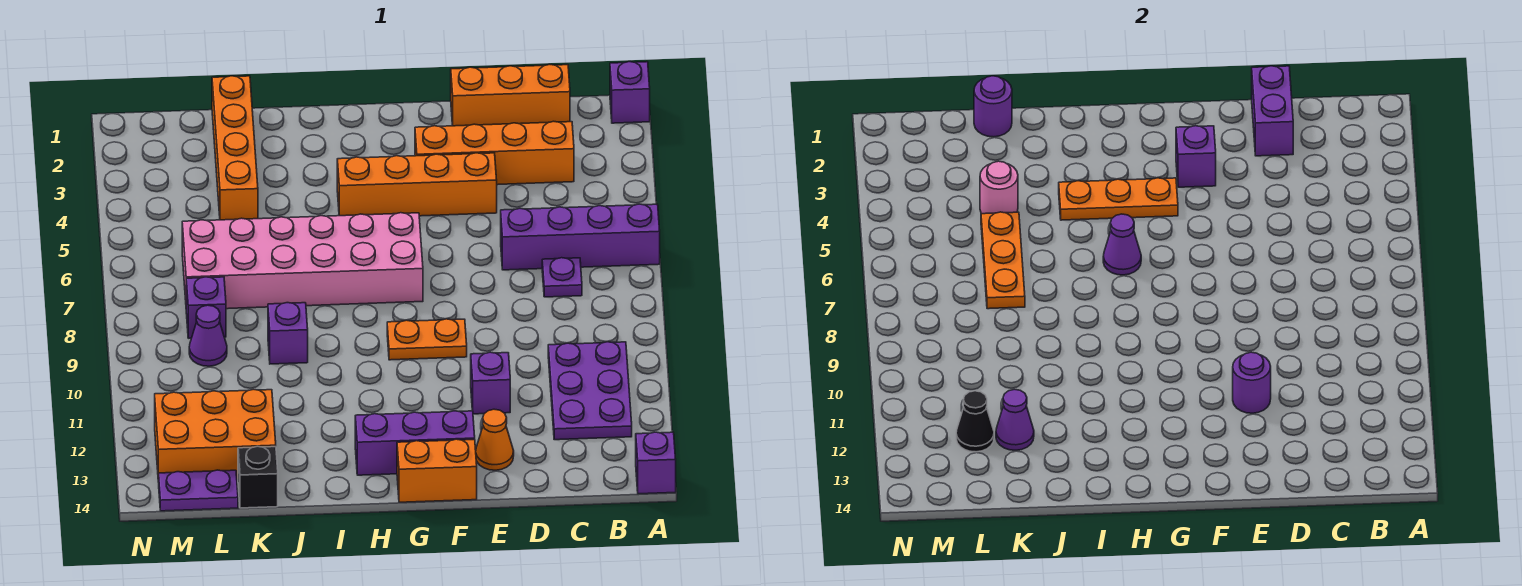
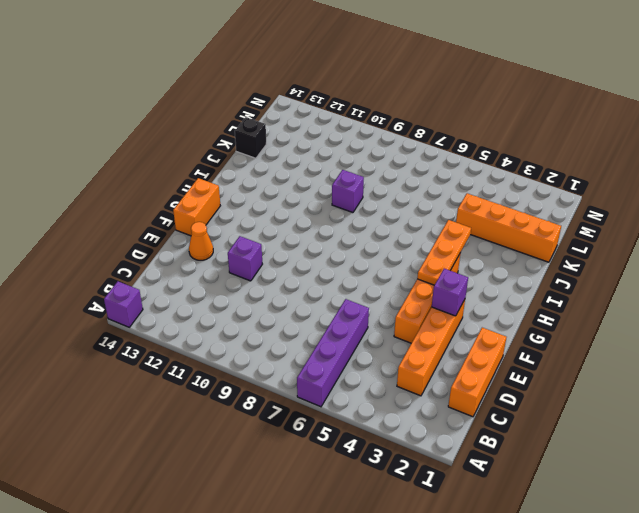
none -> purple brick A1 level 1
none -> purple plate B10:C12 level 1
none -> purple plate C7 level 1
none -> orange plate F9:G9 level 1

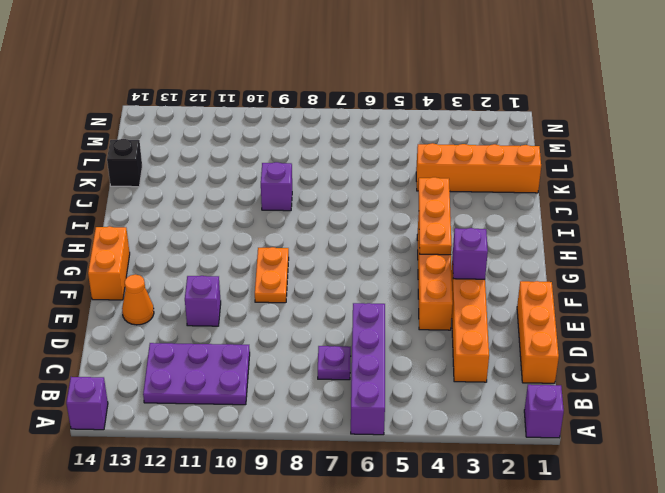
none -> purple brick F13:H13 level 1
none -> pink brick G6:L7 level 1
none -> orange brick K12:M13 level 1
none -> purple brick L8 level 1

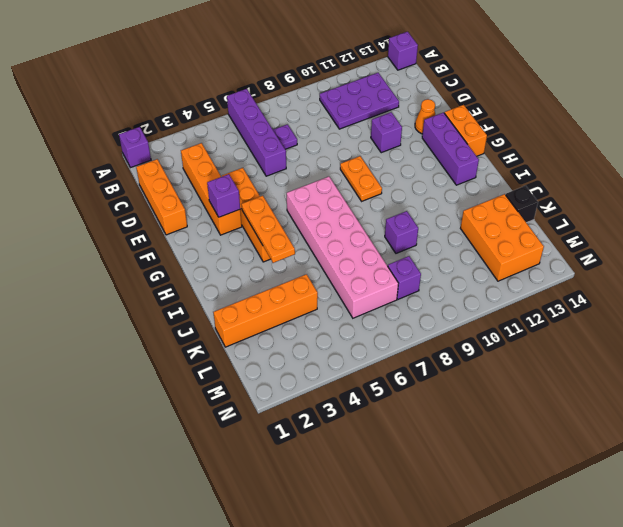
none -> purple cone L9 level 1
none -> purple plate L14:M14 level 1
none -> purple brick D1:D2 level 2
none -> purple round brick E11 level 2

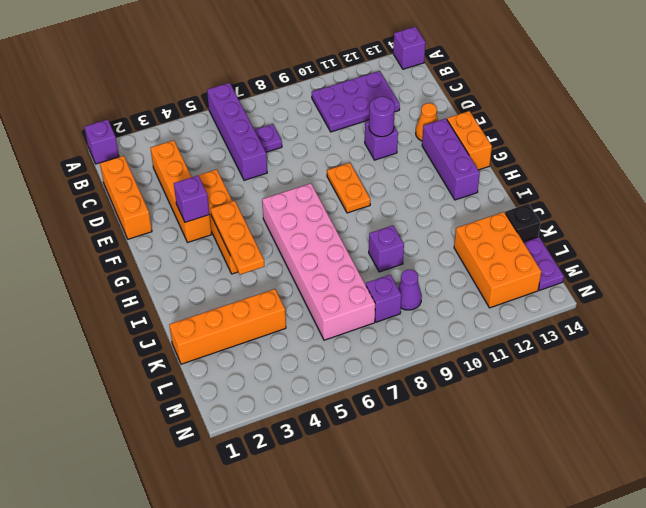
none -> purple brick D1:D2 level 2
none -> purple cone H6 level 2
none -> purple round brick K1 level 2
none -> pink round brick K4 level 2

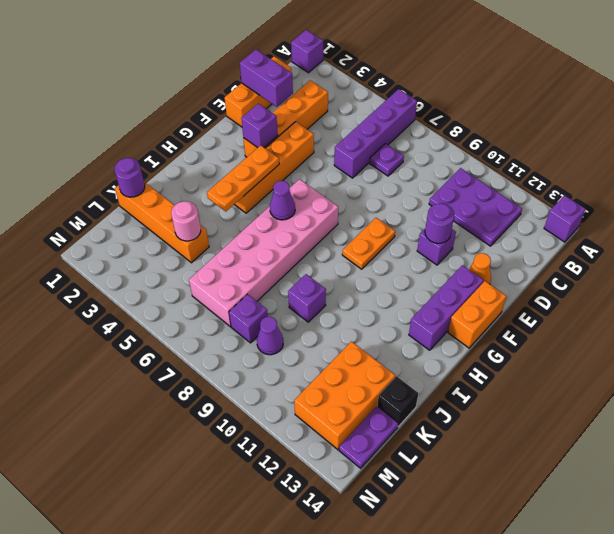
none -> orange plate K5:K7 level 2
none -> purple cone K12 level 2
none -> black cone L12 level 2

